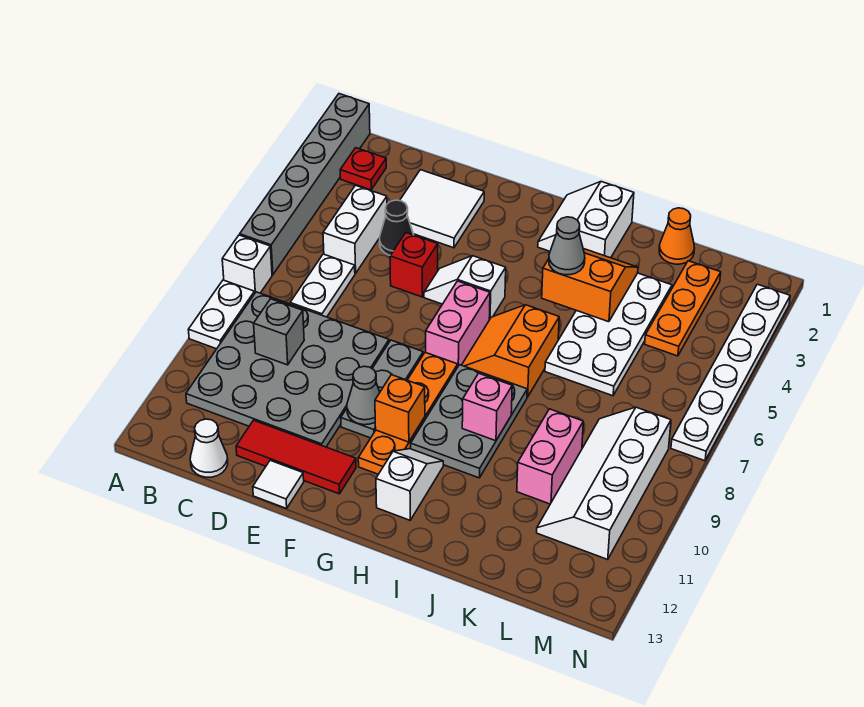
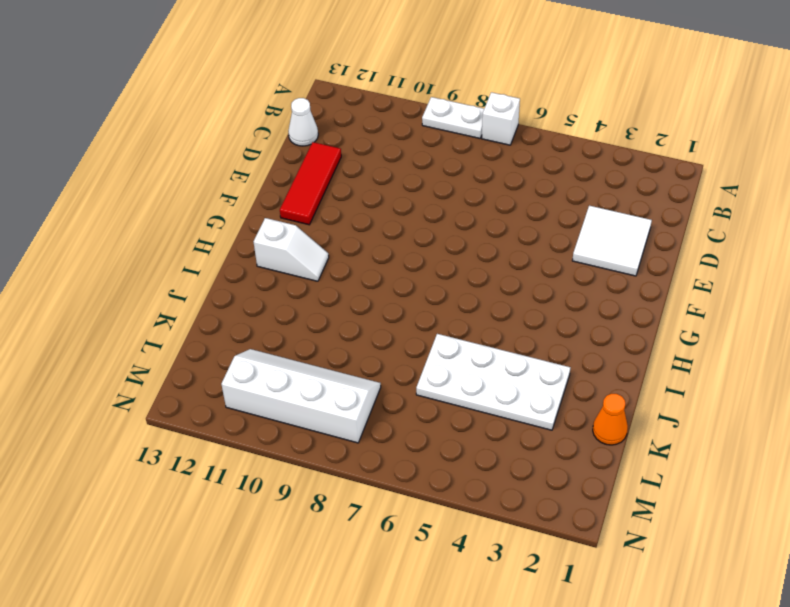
none -> grey brick A1:A6 level 1
none -> red plate B2 level 1
none -> grey plate B8:E11 level 1
none -> white brick C4:C5 level 1

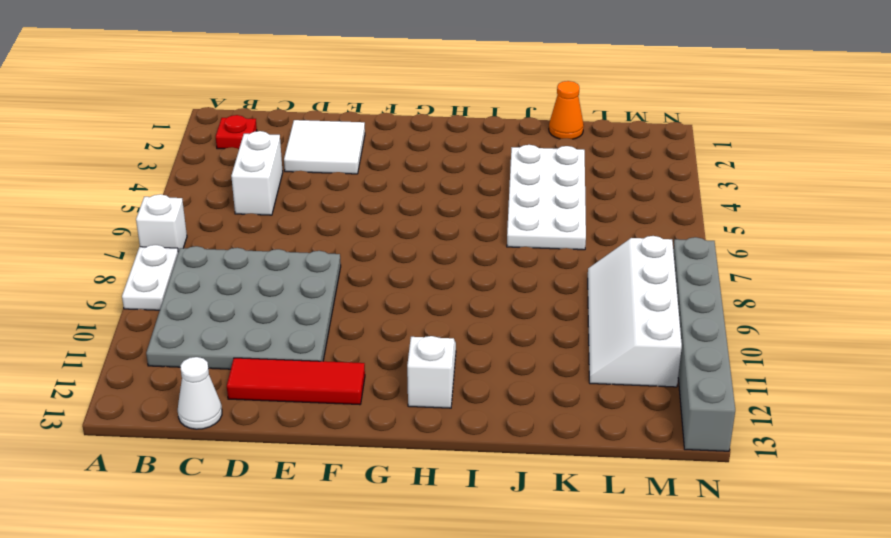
grey brick N8:N13 level 1 -> grey brick A1:A6 level 1
none -> white plate C6:C7 level 1
none -> black cone D4 level 1
none -> red brick E5 level 1
none -> white tile E13 level 1

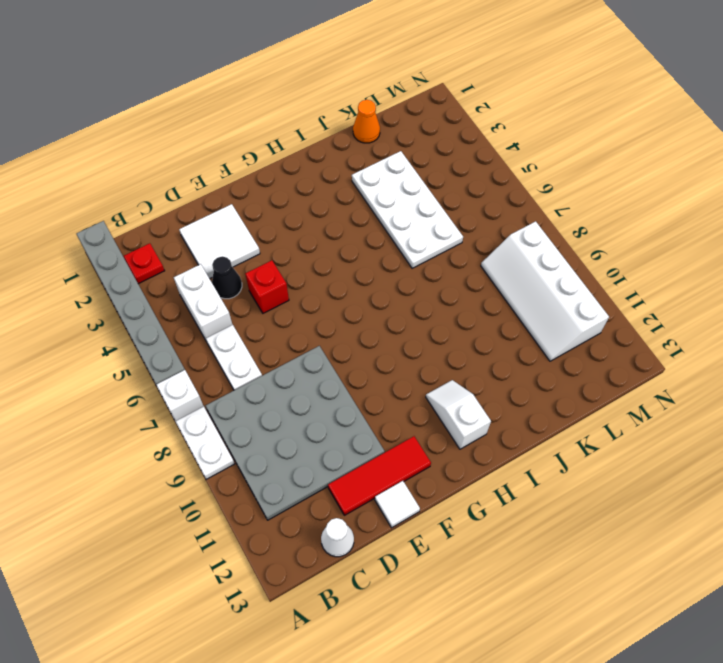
none -> white slope F5:G5 level 1 top G
none -> grey plate F8:F10 level 1
none -> pink brick G6:G7 level 1
none -> orange plate G8:G11 level 1

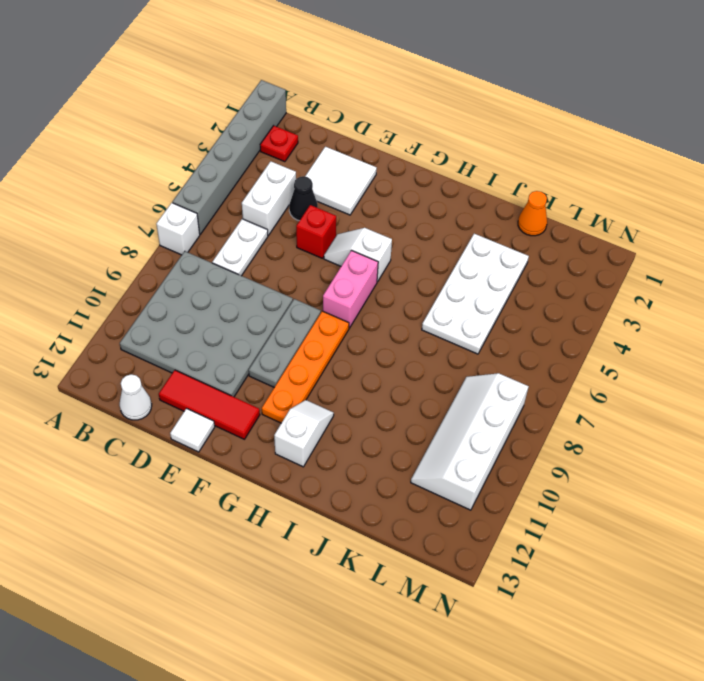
none -> white plate A8:A9 level 1
none -> white slope H1:I2 level 1 top I
none -> orange slope H6:I7 level 1 top I
none -> grey plate H8:I10 level 1

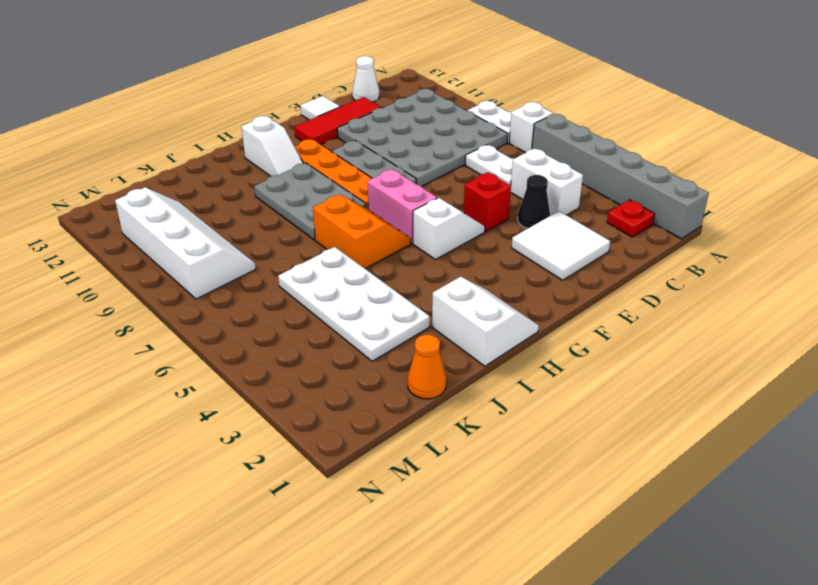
none -> pink brick K9:K10 level 1
none -> orange plate L2:L4 level 1
none -> white plate N2:N7 level 1
none -> grey brick C9 level 2

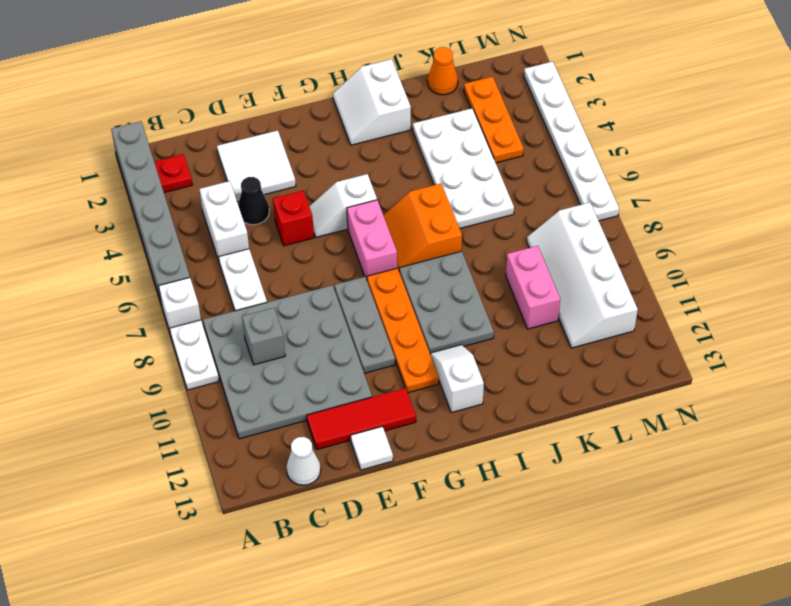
none -> grey cone F10 level 2
none -> orange brick G10 level 2
none -> orange slope I3:J4 level 2 top 4
none -> pink brick I9 level 2

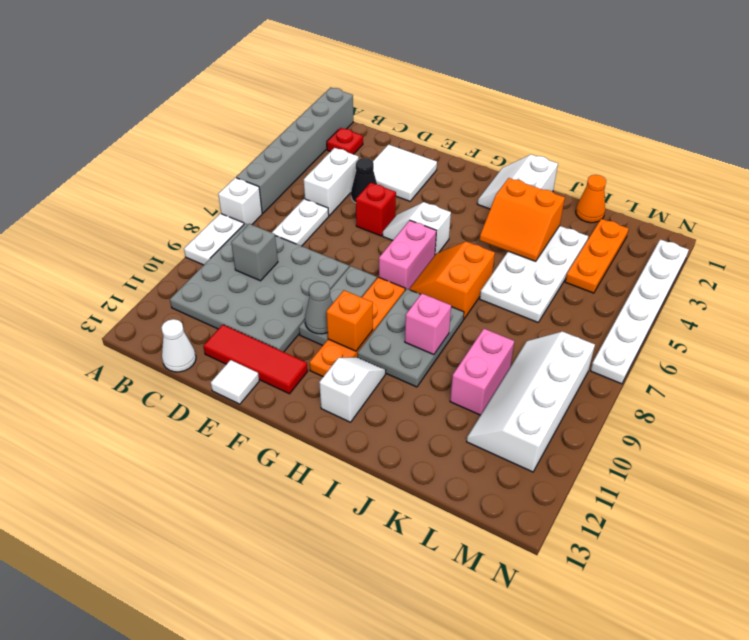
orange slope I3:J4 level 2 top 3 -> orange slope I3:J4 level 2 top 4
none -> grey cone I4 level 3

